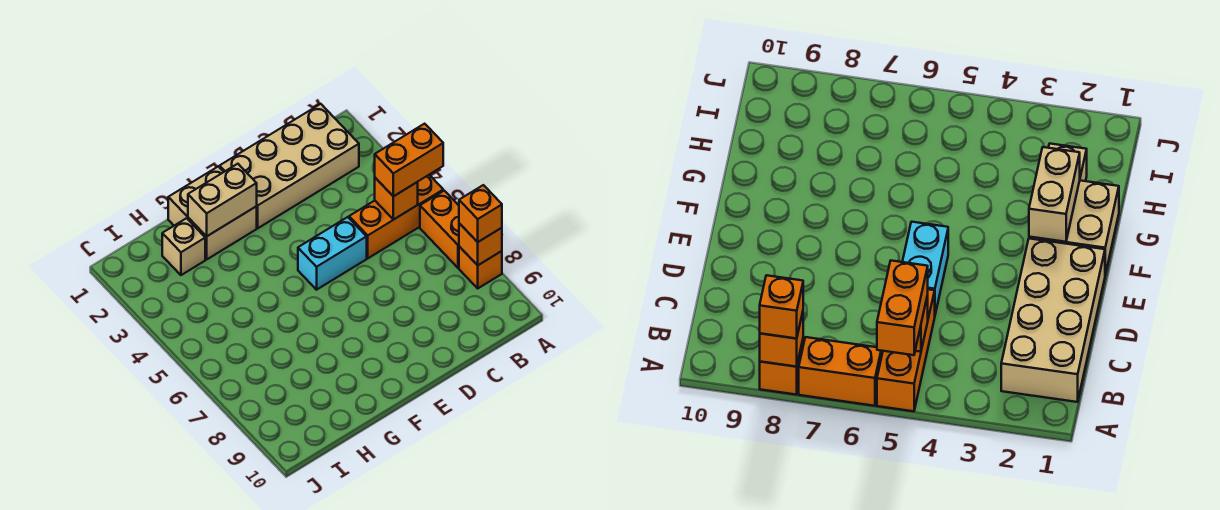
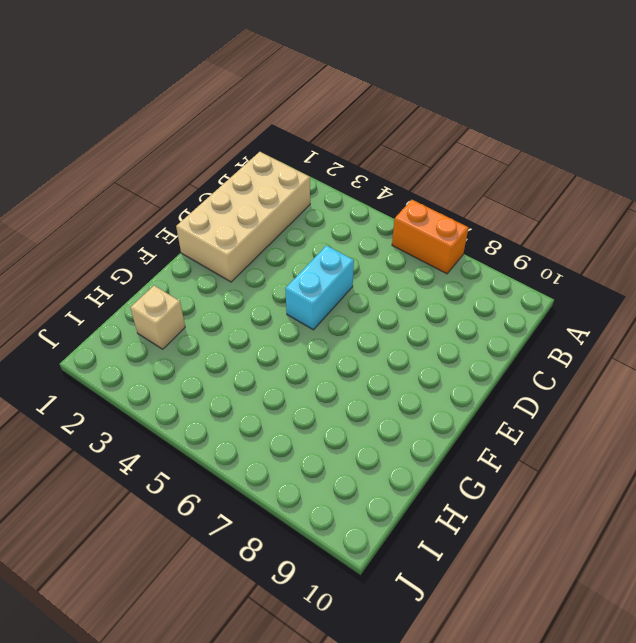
none -> orange brick A5:C5 level 1
none -> orange brick A8 level 1
none -> tan brick F1:G2 level 1

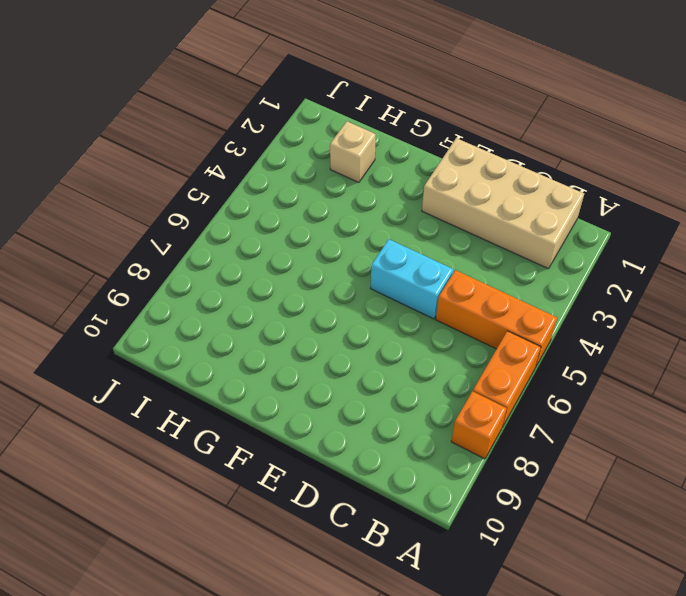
none -> tan brick F1:G2 level 1
none -> orange brick A8 level 2
none -> orange brick B5 level 2

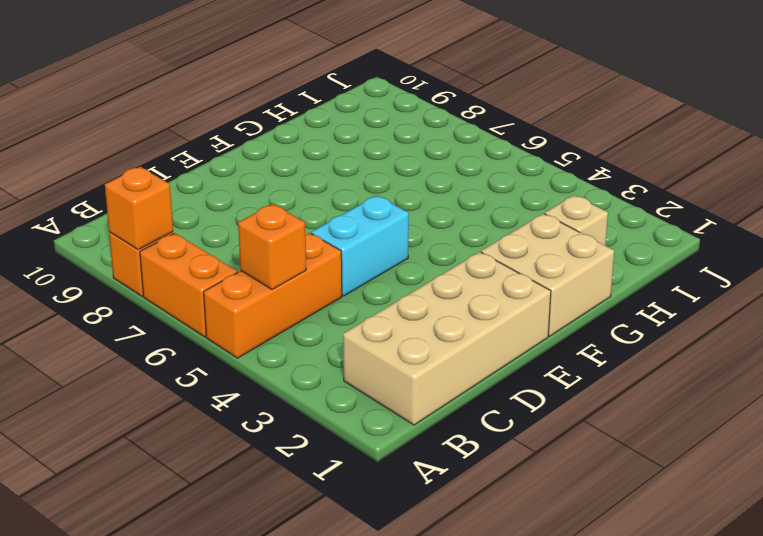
none -> tan brick F2:G2 level 2
none -> orange brick A5:B5 level 3
none -> orange brick A8 level 3

